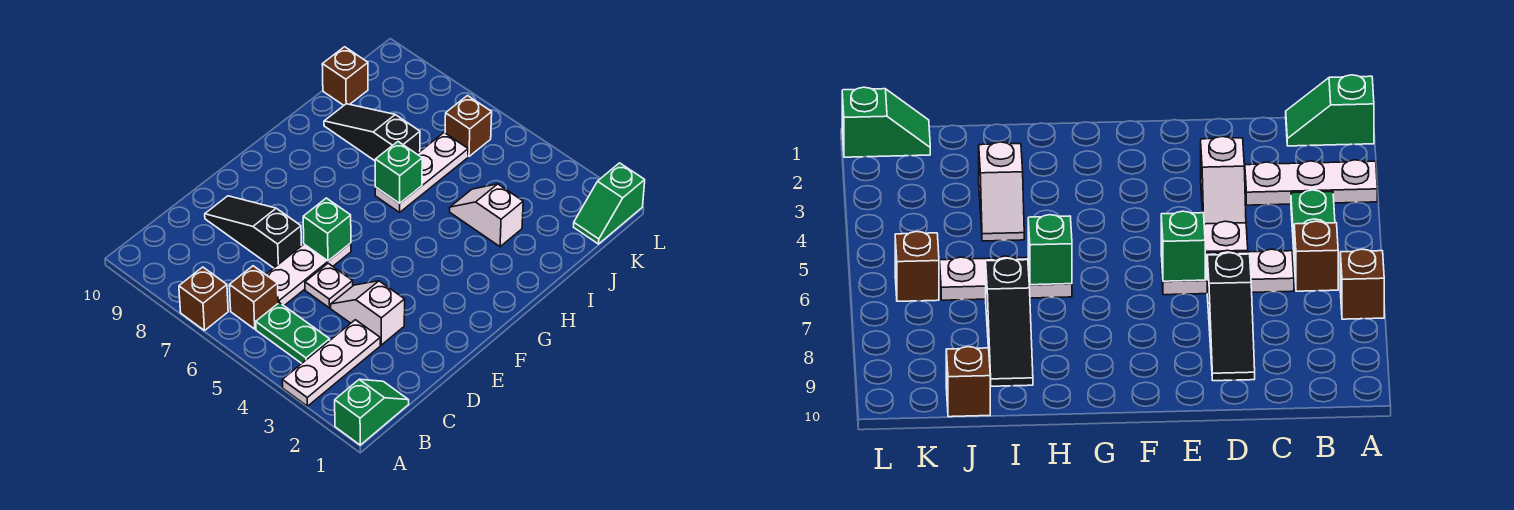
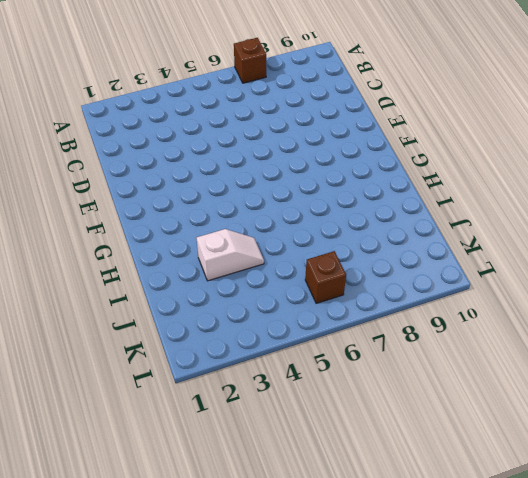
none -> green slope A1:B1 level 1 top A
none -> white plate A3:C3 level 1
none -> green plate B4:B5 level 1

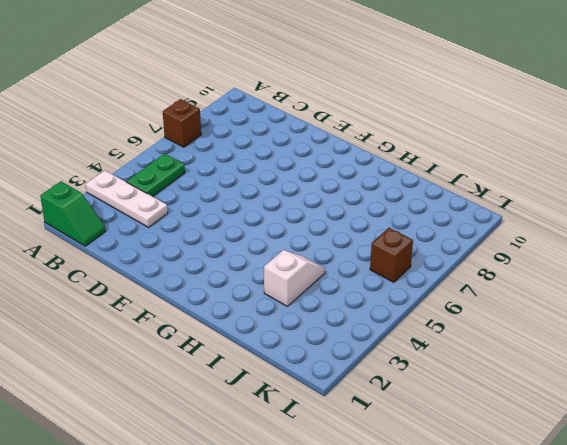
none -> brown brick B6 level 1
none -> white plate C6:E6 level 1
none -> white slope D3:D4 level 1 top 3

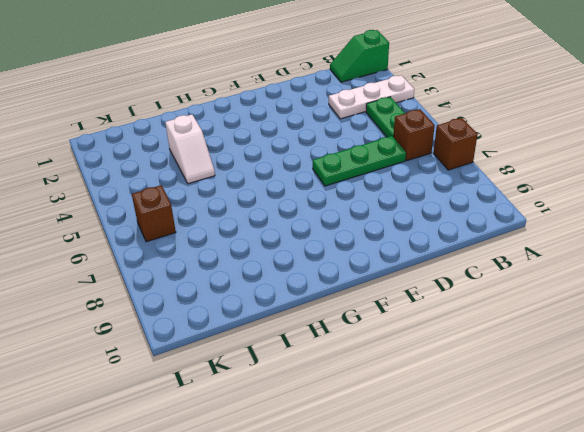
green plate C6:E6 level 1 -> white plate C6:E6 level 1
none -> white slope D3:D4 level 1 top 3
none -> white plate D5 level 1
none -> black slope D7:D9 level 1 top 7

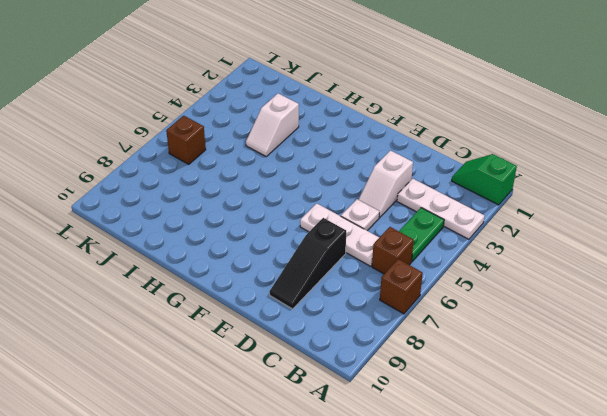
none -> white plate H6:J6 level 1
none -> black slope I7:I9 level 1 top 7
none -> brown brick J10 level 1

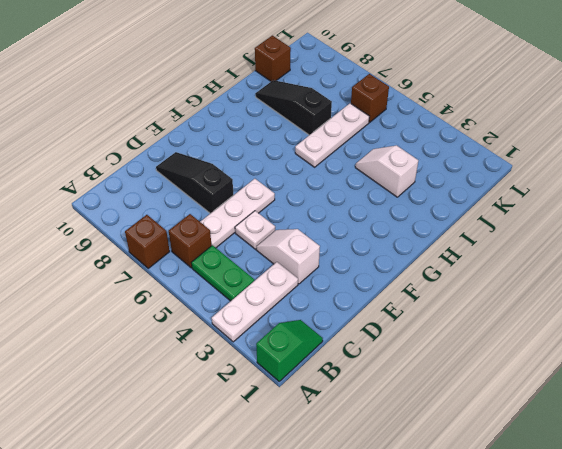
none -> green slope K1:L1 level 1 top L
none -> green brick E6 level 2
none -> green brick H6 level 2

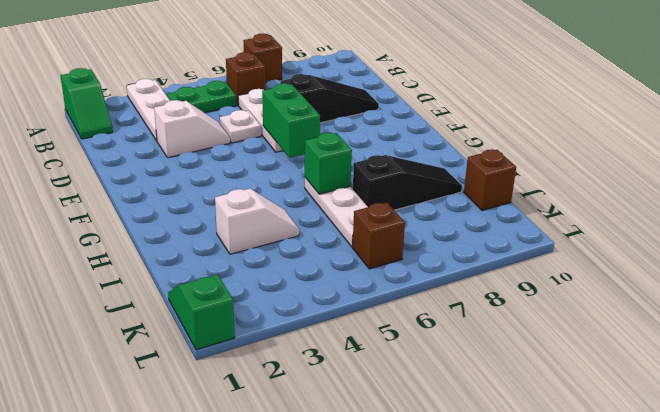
green brick E6:F6 level 2 -> green brick E6 level 2

